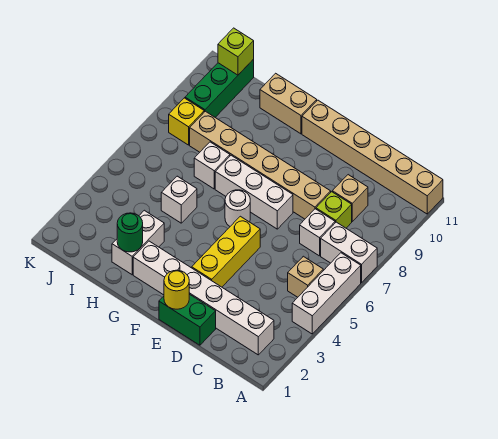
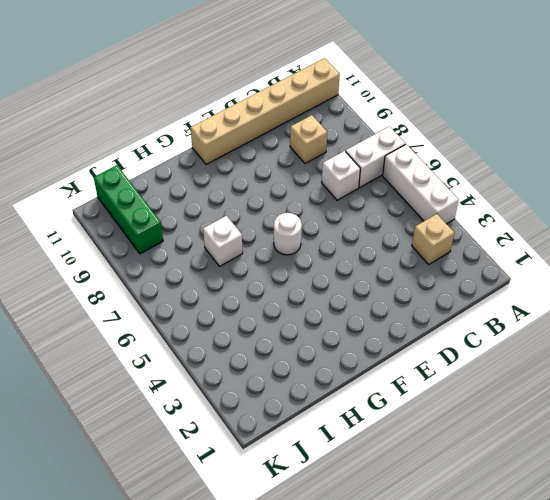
tan brick B3 level 1 -> tan brick B5 level 1
none -> white brick B2:G2 level 1
none -> lime brick C8 level 1
none -> green brick D1:E1 level 1

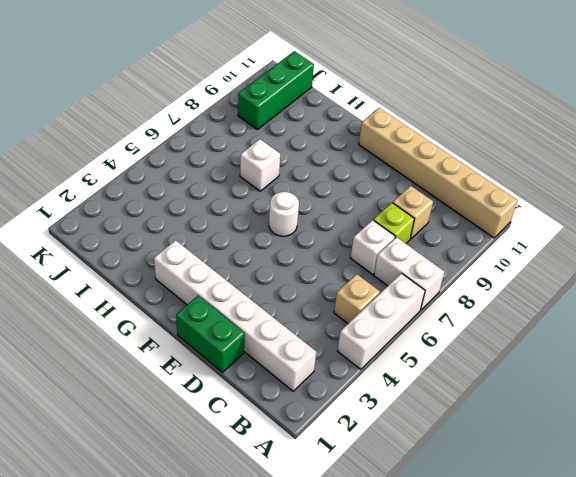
none -> tan brick D8:I8 level 1
none -> yellow brick E3:E5 level 1
none -> white brick E7:G7 level 1

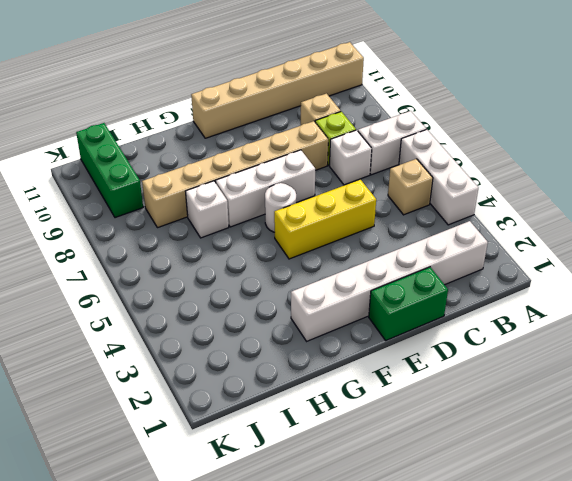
yellow brick D5:F5 level 1 -> yellow brick E3:E5 level 1
none -> tan brick G11:H11 level 1
none -> white brick H2:H3 level 1
none -> white brick H5 level 1

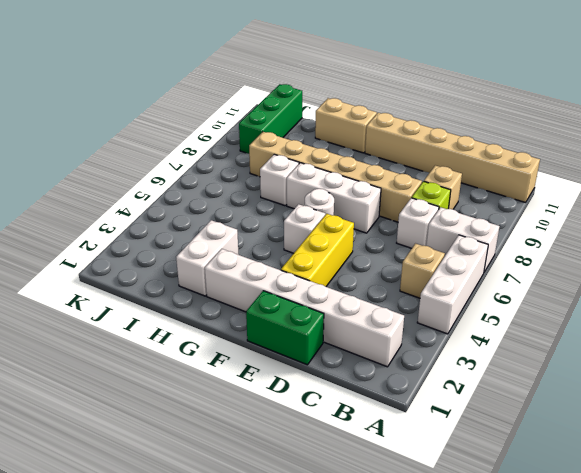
white brick F5 level 1 -> white brick H5 level 1
none -> yellow brick J8 level 1
none -> yellow round brick E1 level 2
none -> green round brick H2 level 2

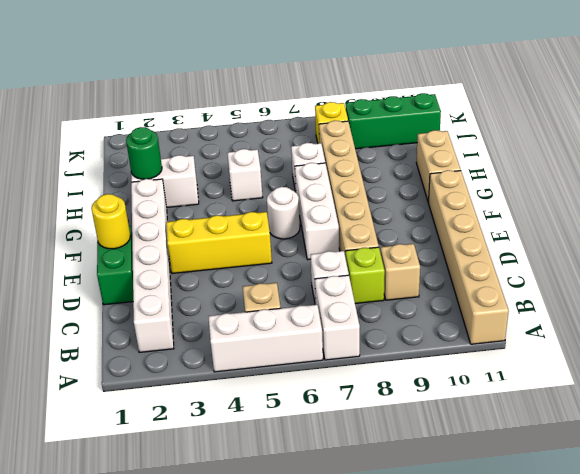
none -> lime brick J11 level 2

